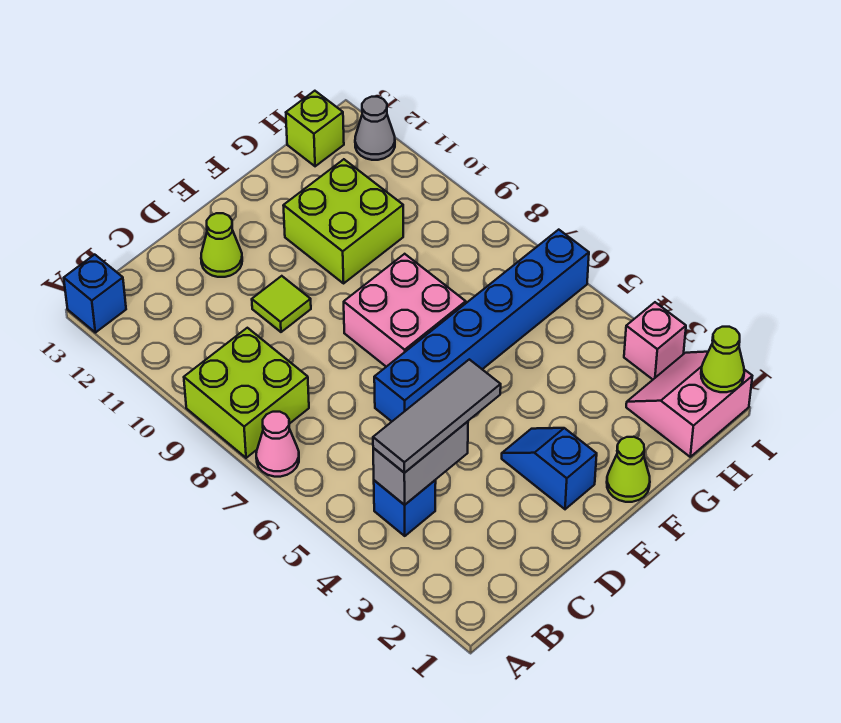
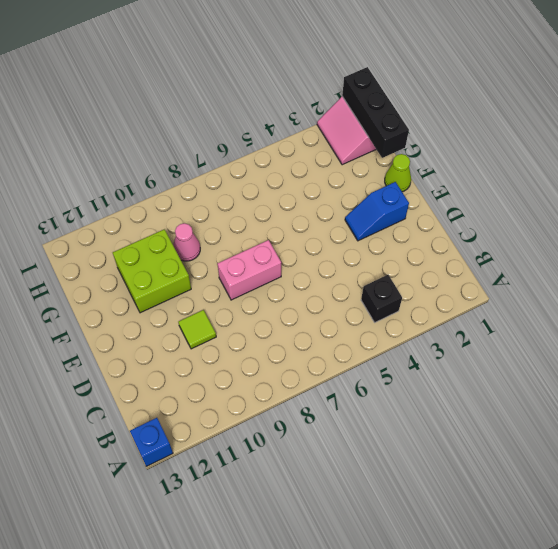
black brick B4 level 1 -> blue brick B4 level 1
pink brick E7:E8 level 1 -> pink brick E7:F8 level 1
black brick G1:I1 level 2 -> lime cone I1 level 2
pink cone G9 level 1 -> pink cone A7 level 1
none -> lime brick A8:B9 level 1
none -> blue brick D6:I6 level 1
none -> lime cone D12 level 1

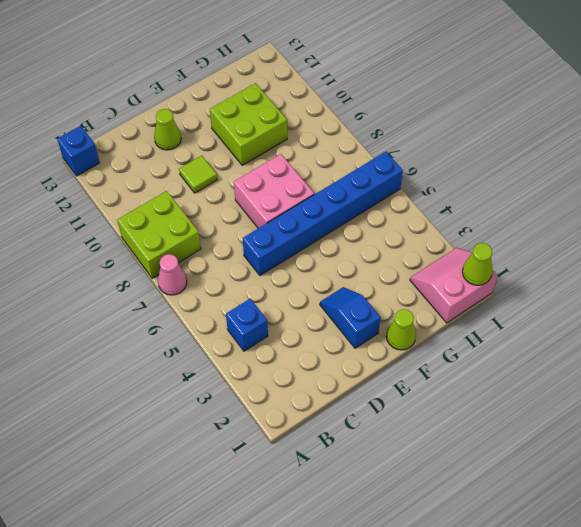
none -> lime brick H13 level 1
none -> pink brick I3 level 1
none -> grey cone I12 level 1

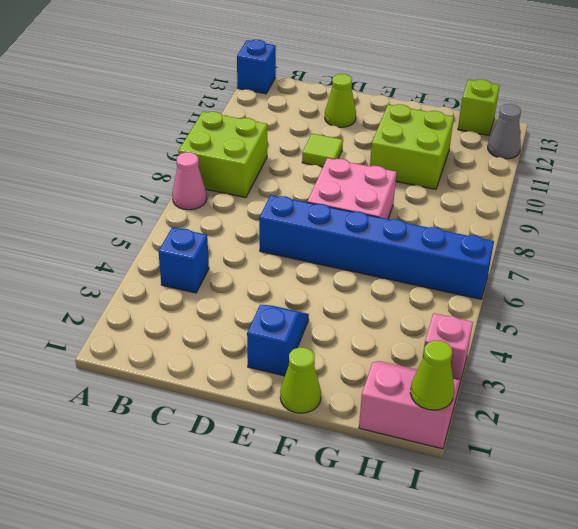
none -> grey brick B4:C4 level 2
none -> grey tile B4:D4 level 3

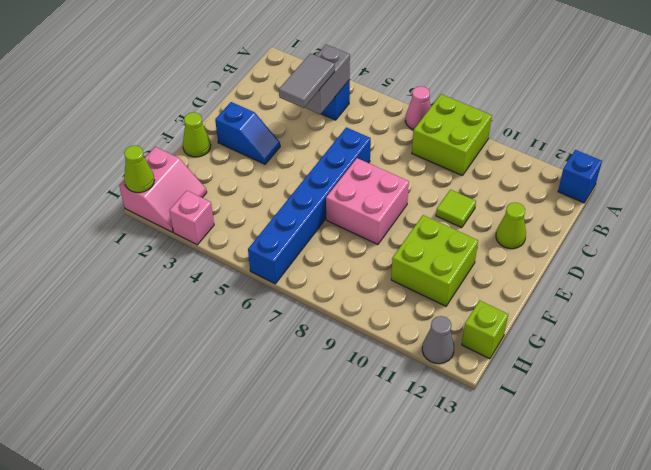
grey tile C4:D4 level 3 -> grey tile B4:D4 level 3

